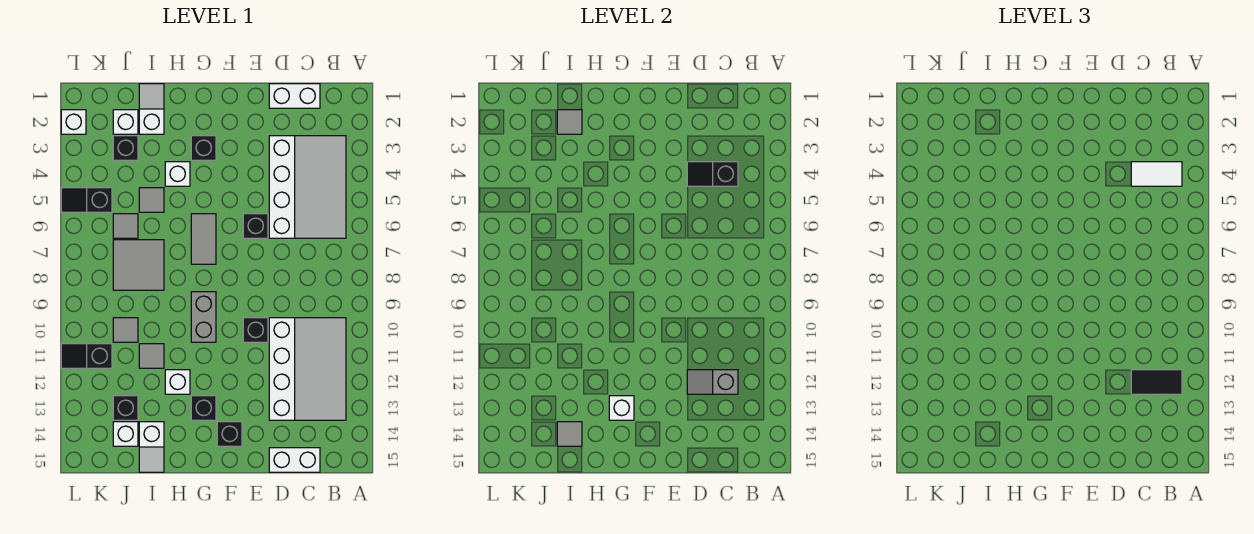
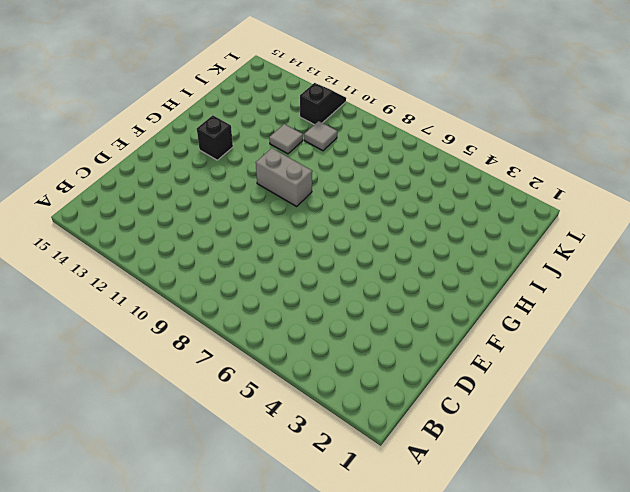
none -> white slope B3:D6 level 1 top D
none -> white slope B10:D13 level 1 top D
none -> white brick C1:D1 level 1
none -> white brick C15:D15 level 1

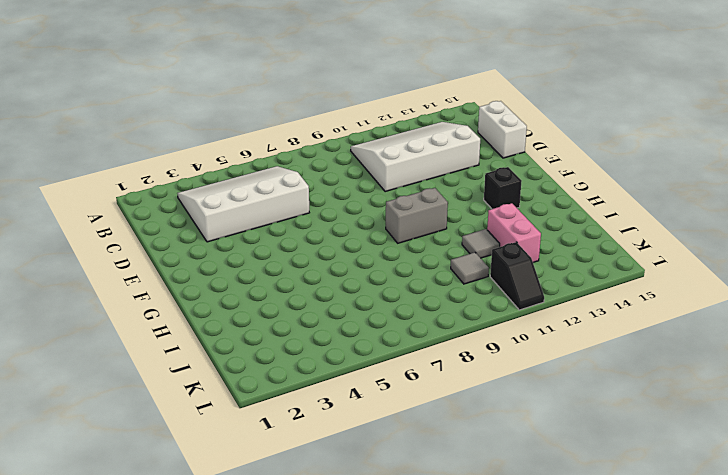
pink brick I12:J12 level 1 -> none
none -> white brick C1:D1 level 1
none -> black brick E6 level 1
none -> black brick E10 level 1
none -> black brick F14 level 1

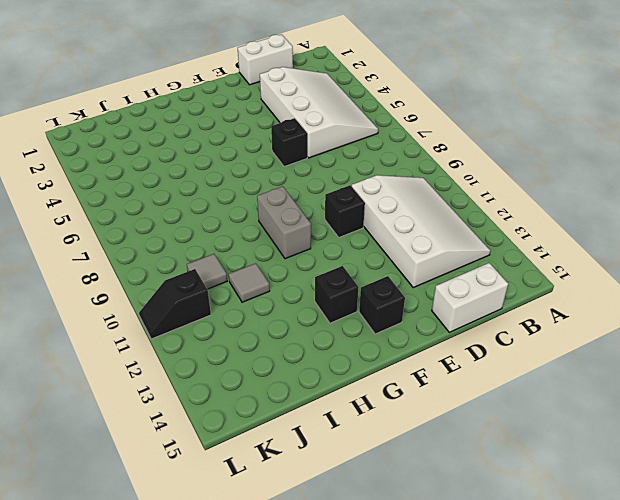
none -> black brick G3 level 1
none -> grey tile G6:G7 level 1
none -> white brick H4 level 1
none -> white brick H12 level 1

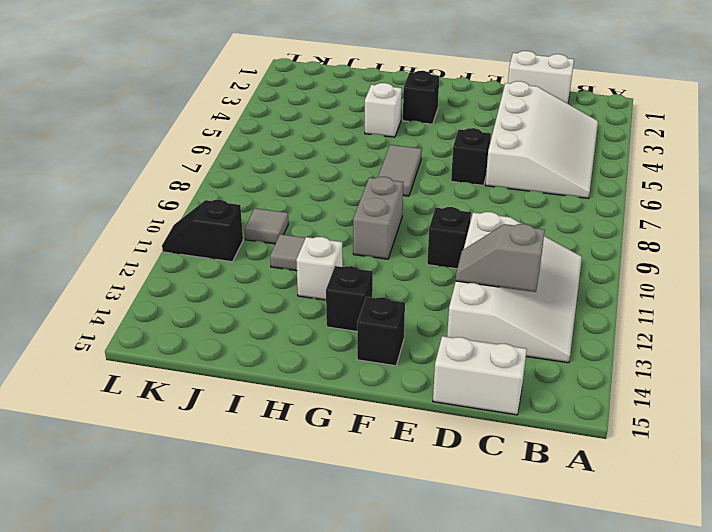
none -> white slope I1:I2 level 1 top 2
none -> grey tile I5 level 1
none -> grey tile I7:J8 level 1
none -> white slope I14:I15 level 1 top 14

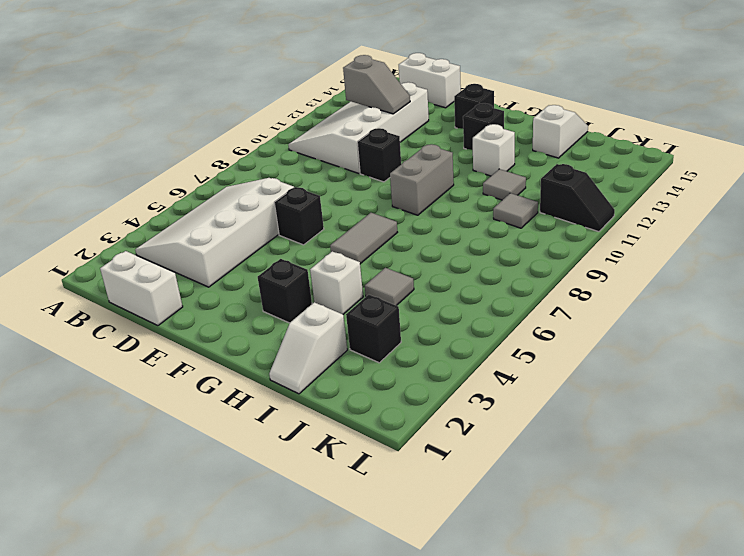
none -> grey tile I7:J8 level 1
none -> white brick J2 level 1
none -> grey tile J6 level 1
none -> black brick J13 level 1

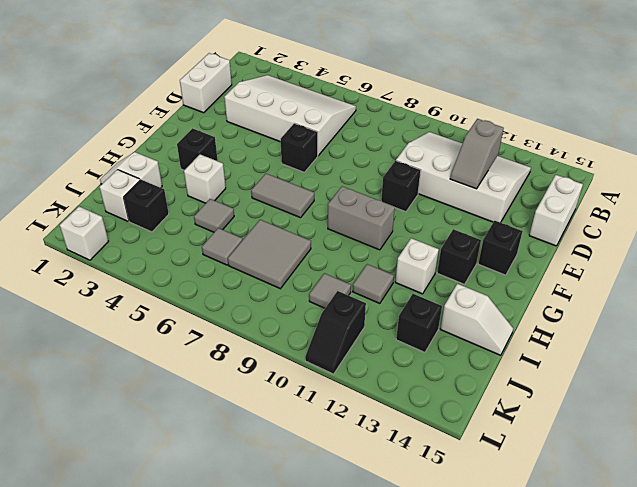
none -> white brick J14 level 1
none -> black slope K5:L5 level 1 top K
none -> black slope C4:D4 level 2 top C
none -> white brick G13 level 2

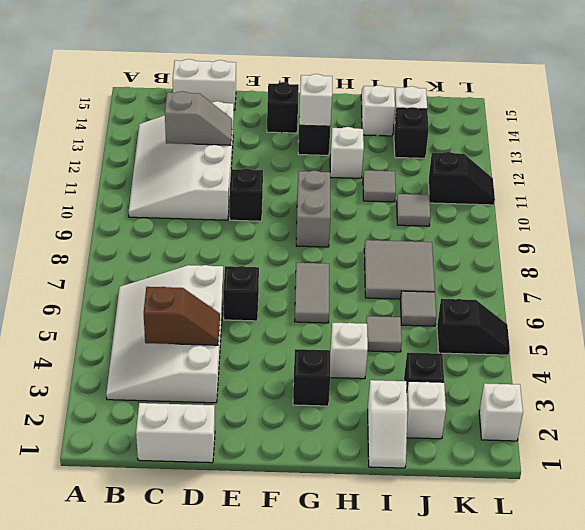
brown slope C4:D4 level 2 top C -> black slope C4:D4 level 2 top C
none -> grey tile I2 level 2
none -> grey tile I14 level 2
none -> white tile B4:C4 level 3
none -> black tile B12:C12 level 3

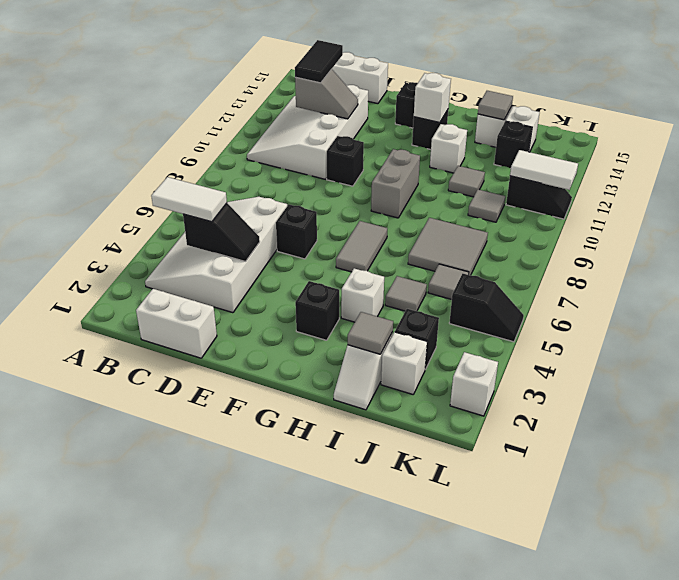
black tile C12:C13 level 3 -> black tile B12:C12 level 3
white tile K11:L11 level 2 -> none

